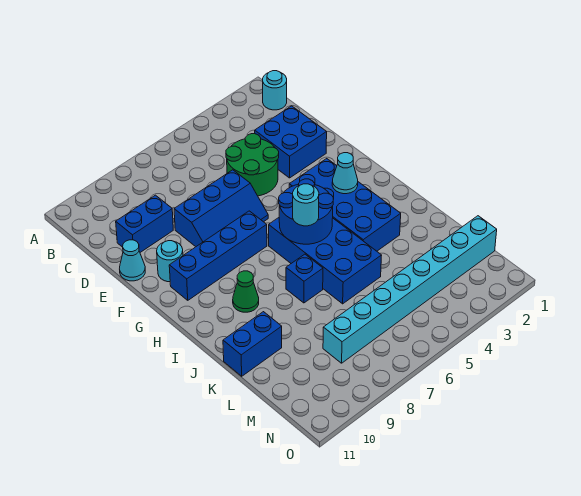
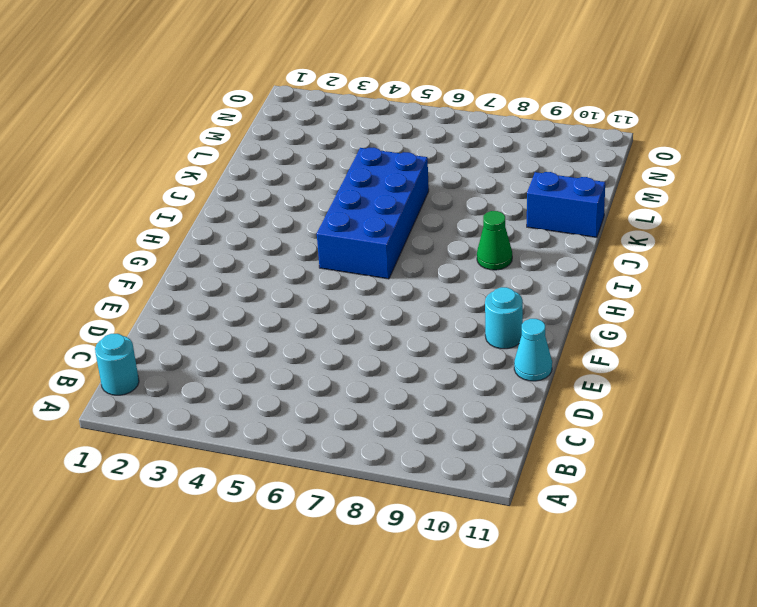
none -> blue brick D2:E3 level 1
none -> green round brick D4:E5 level 1
none -> blue brick D9:D10 level 1

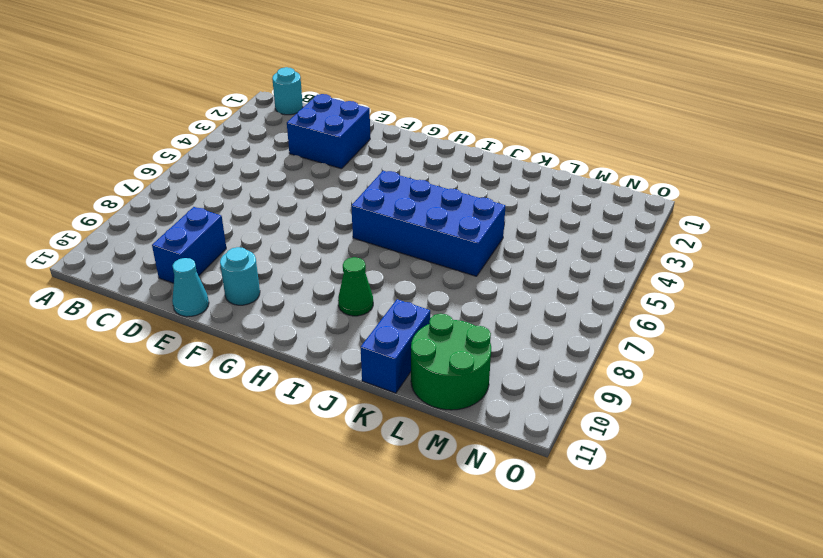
green round brick L10:M11 level 1 -> green round brick D4:E5 level 1
none -> blue slope E6:F8 level 1 top E
none -> blue brick G3:J4 level 1
none -> blue brick G7:G10 level 1

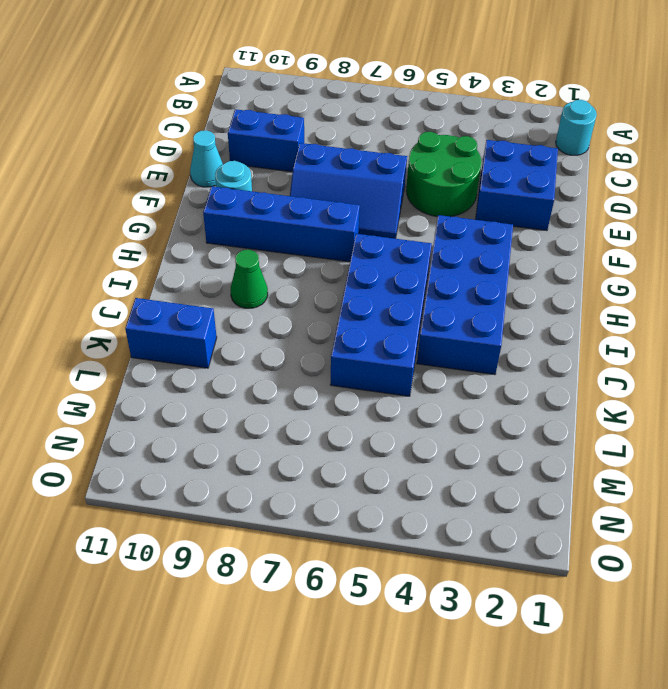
none -> blue brick J7 level 1
none -> cyan brick M1:M8 level 1
none -> cyan cone H3 level 2

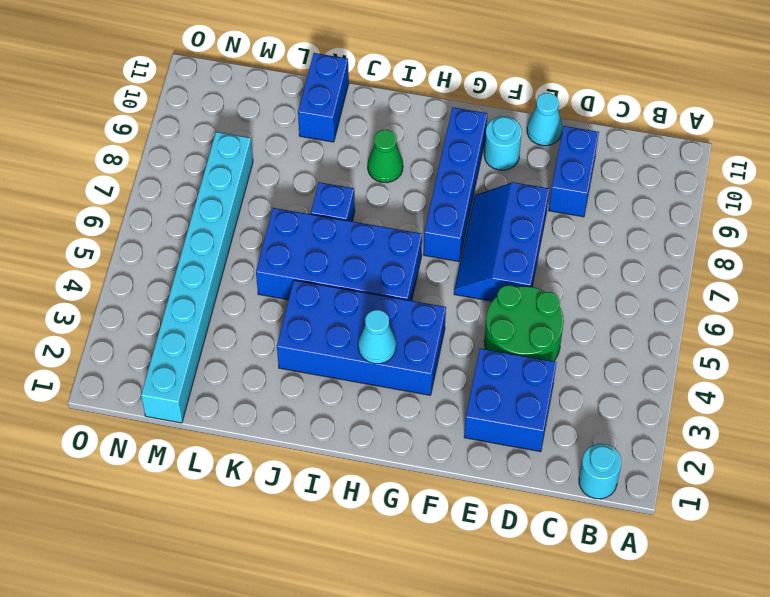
none -> blue round brick H5:I6 level 2
none -> cyan round brick I6 level 3

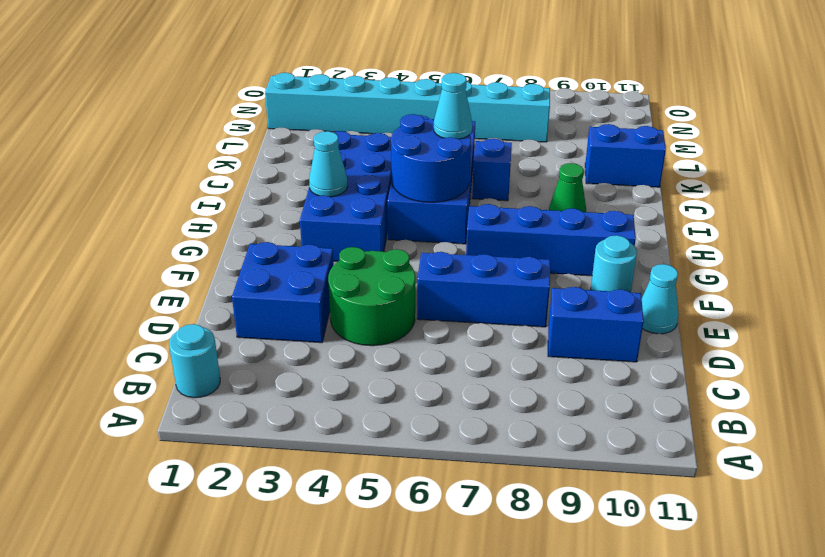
cyan cone I6 level 3 -> cyan round brick I6 level 3

